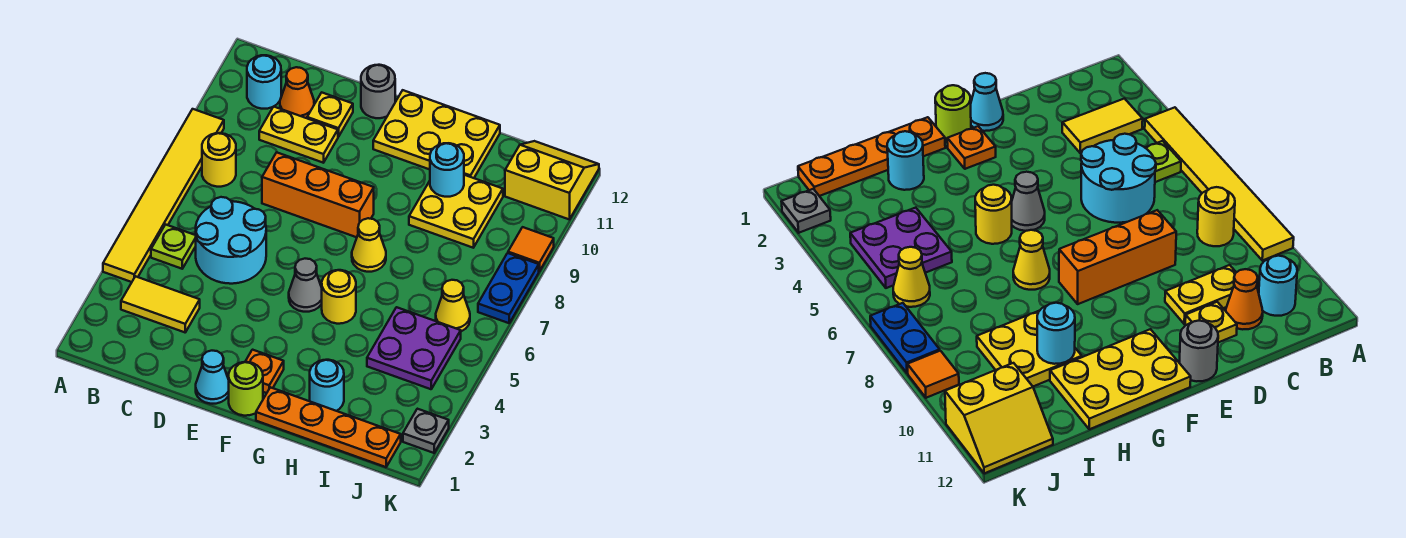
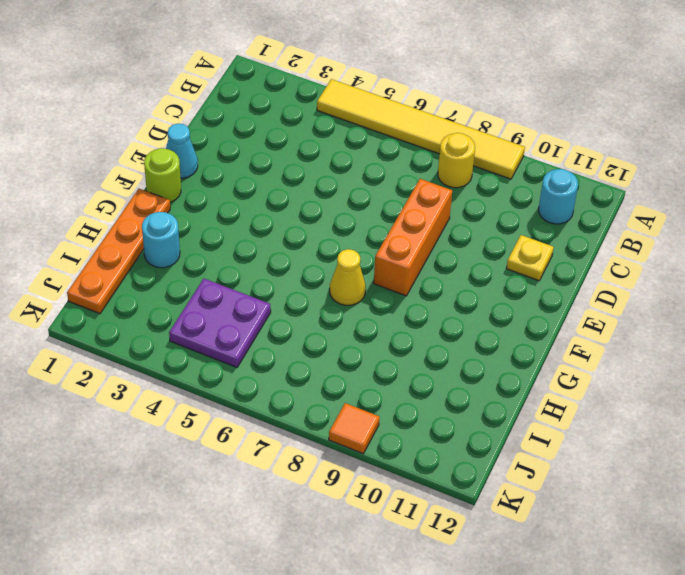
none -> yellow tile B3:C3 level 1
none -> lime plate B5 level 1
none -> cyan round brick C5:D6 level 1

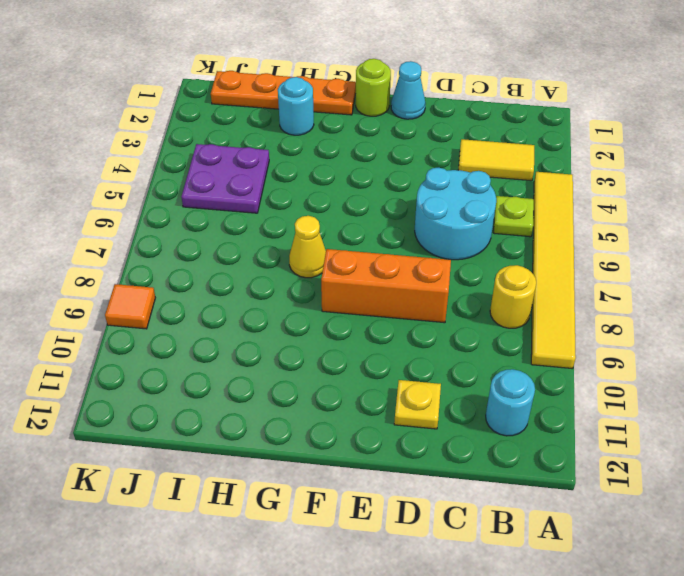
none -> yellow plate C10:D10 level 1
none -> orange cone C11 level 1
none -> grey round brick E12 level 1

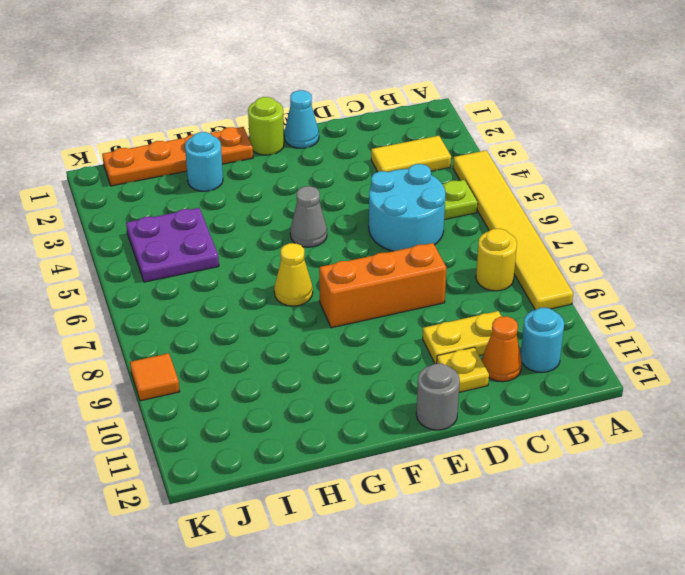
none -> orange plate F2 level 1
none -> yellow plate F11:H12 level 1
none -> yellow round brick G5 level 1

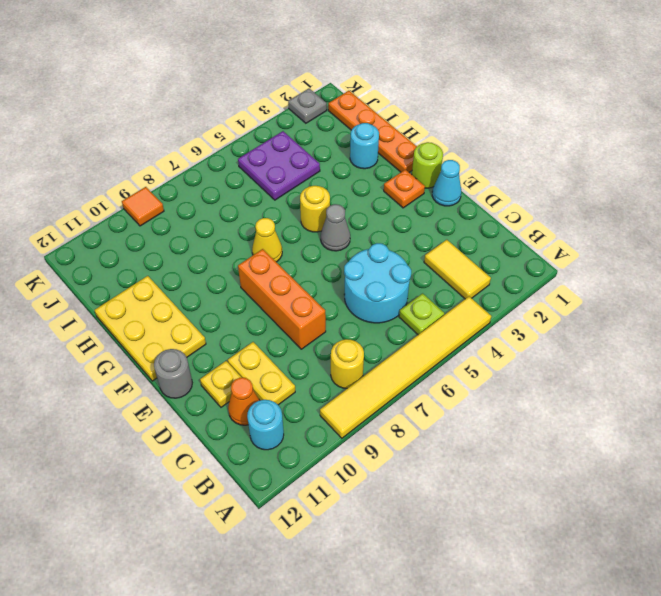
none -> yellow plate H9:I10 level 1
none -> yellow cone J6 level 1
none -> yellow slope J11:K12 level 1 top 11

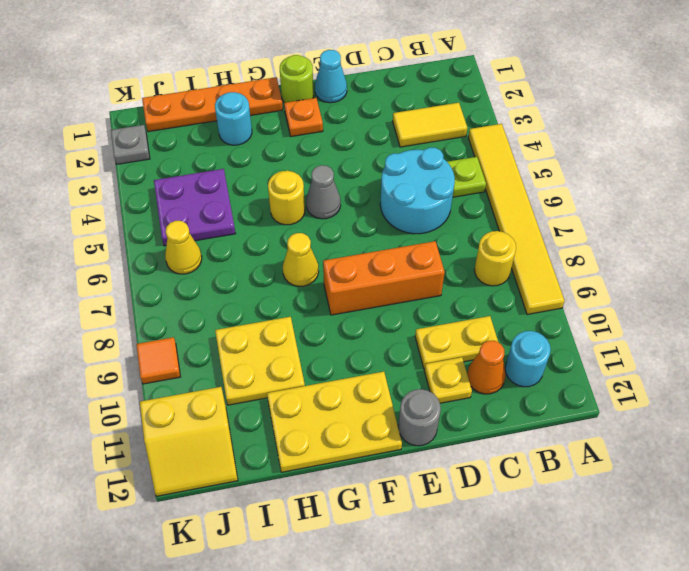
none -> blue plate K7:K8 level 1
none -> cyan round brick H10 level 2

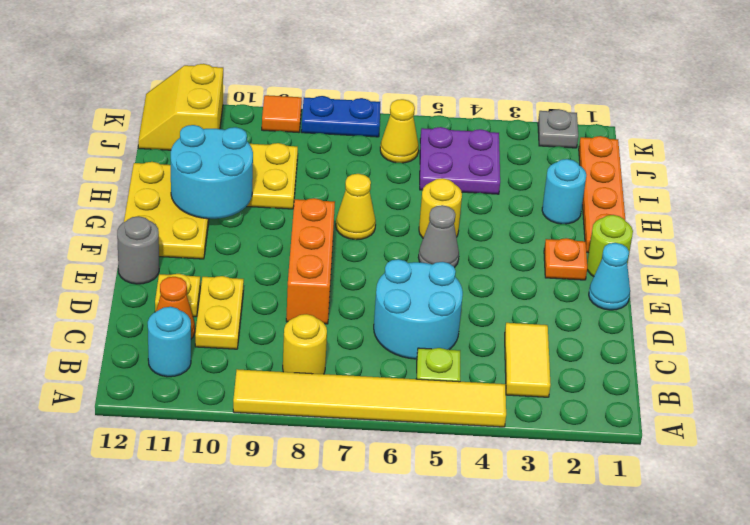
cyan round brick G10:H11 level 2 -> cyan round brick H10 level 2

